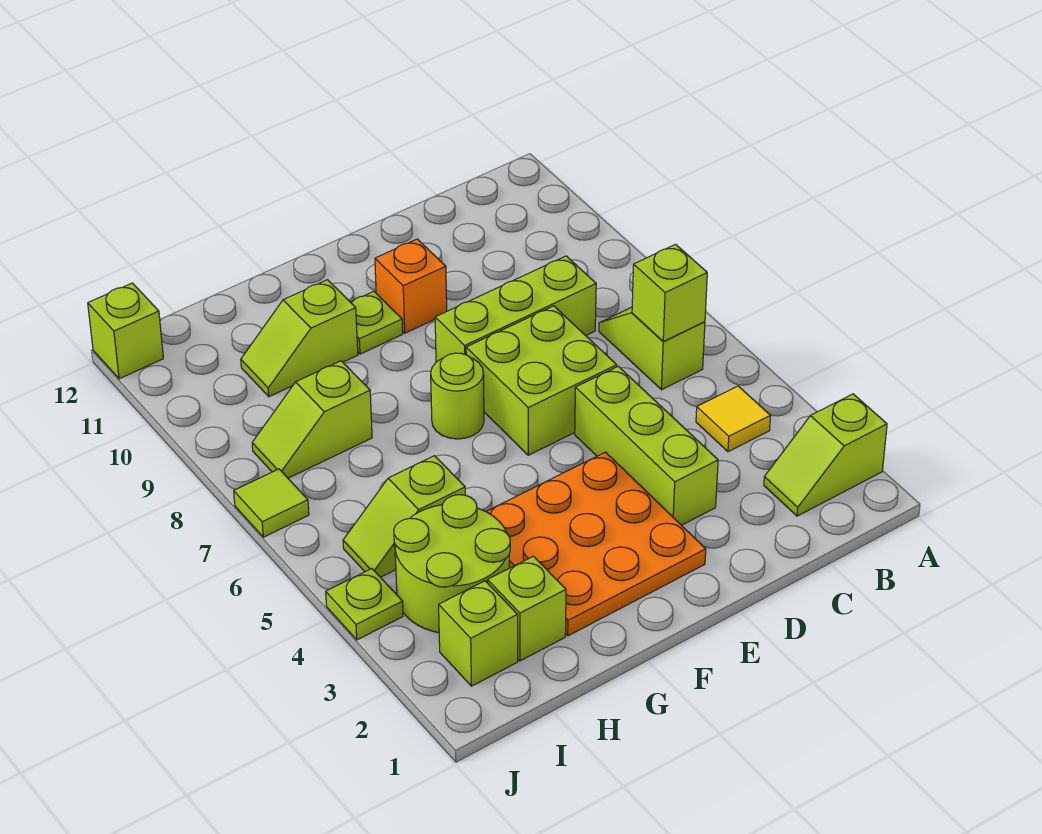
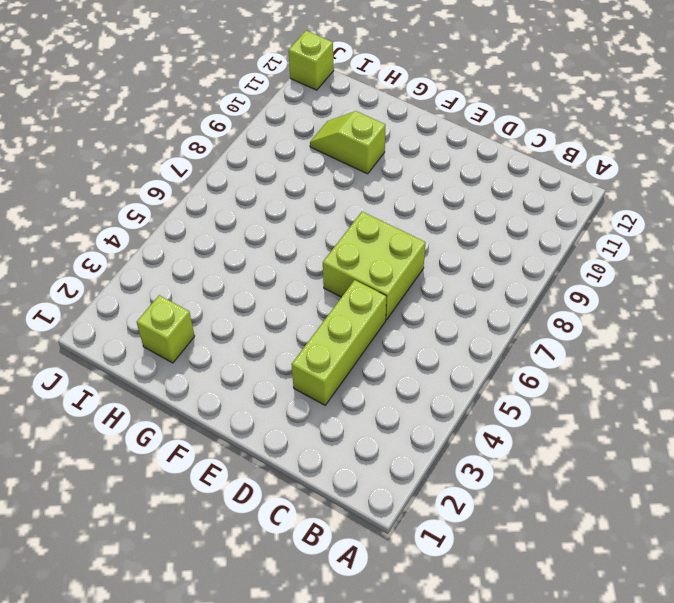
none -> lime slope A2:B2 level 1 top A
none -> yellow tile B4 level 1
none -> lime slope B6:B7 level 1 top 6

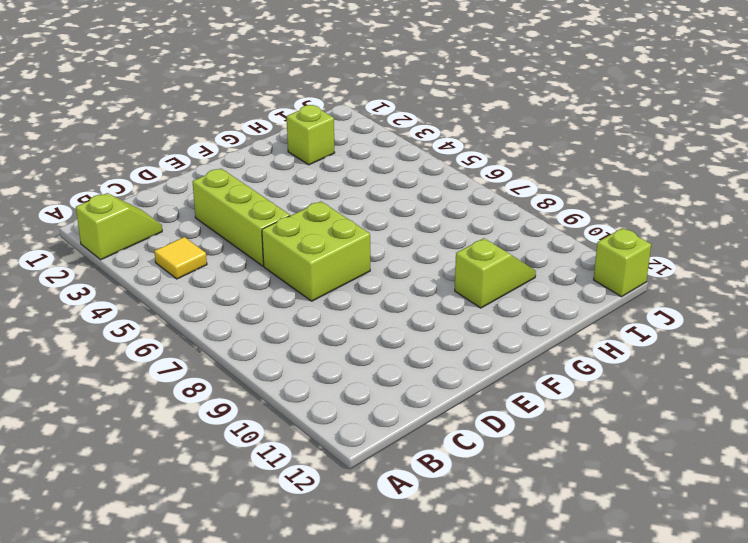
none -> lime slope B6:B7 level 1 top 6
none -> lime brick C8:E8 level 1
none -> orange plate E2:G4 level 1

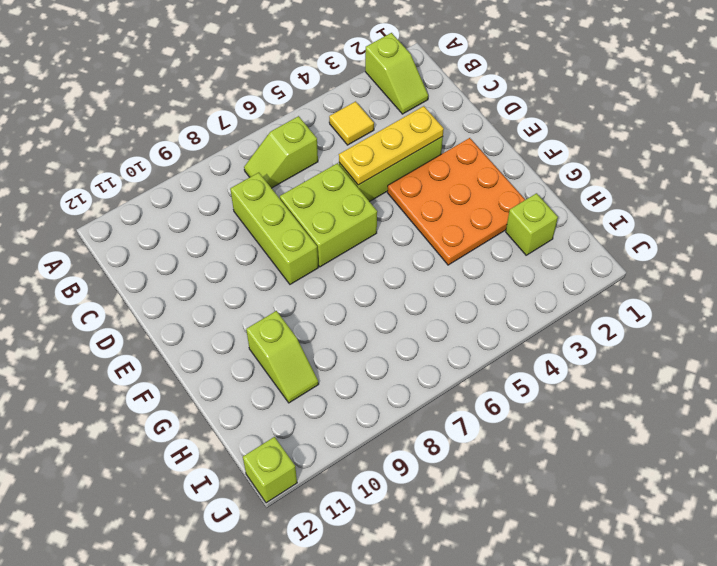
yellow plate D3:D5 level 2 -> none
none -> orange brick E10 level 1
none -> lime round brick F7 level 1
none -> lime plate F10 level 1

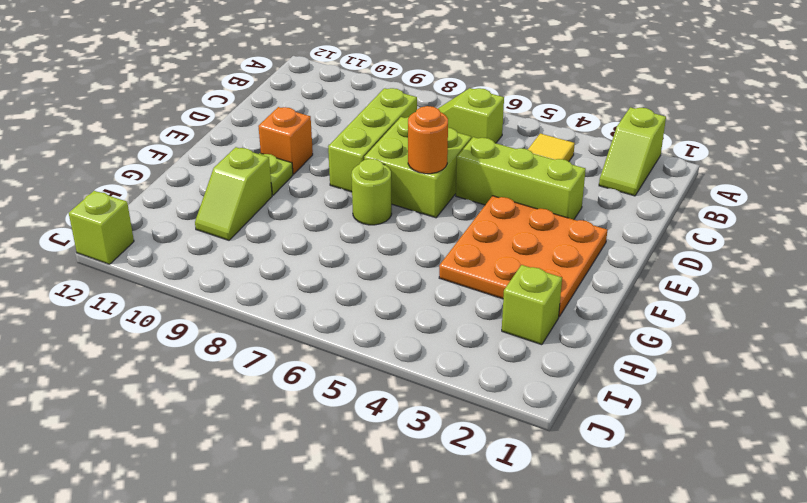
orange round brick E6 level 2 -> none
none -> lime round brick H3:I4 level 1
none -> lime slope H5:I5 level 1 top H
none -> lime slope H8:I8 level 1 top H

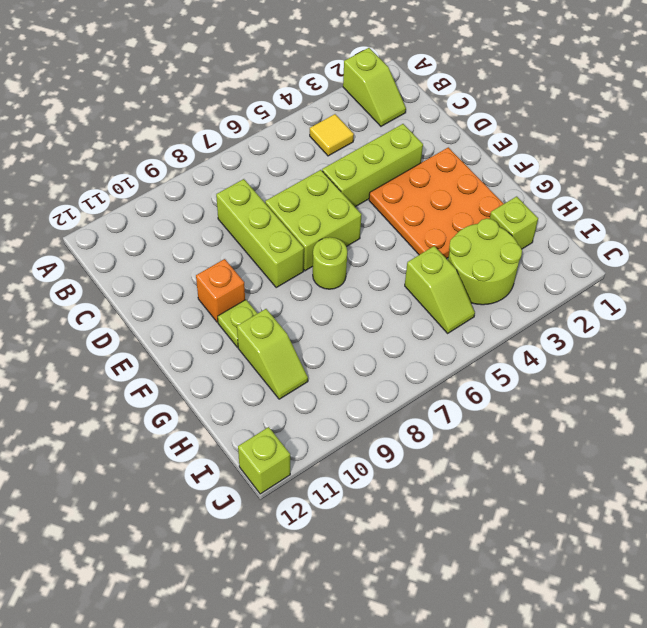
none -> lime slope B6:B7 level 1 top 6
none -> lime slope H8:I8 level 1 top H
none -> lime brick I2 level 1

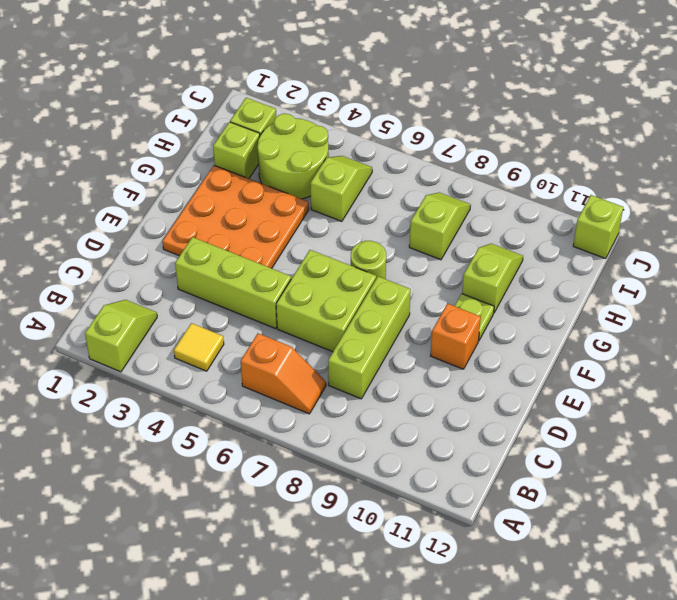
orange slope B6:B7 level 1 top 6 -> lime slope B6:B7 level 1 top 6
none -> lime plate J4 level 1
none -> lime tile J7 level 1
none -> lime brick B6 level 2

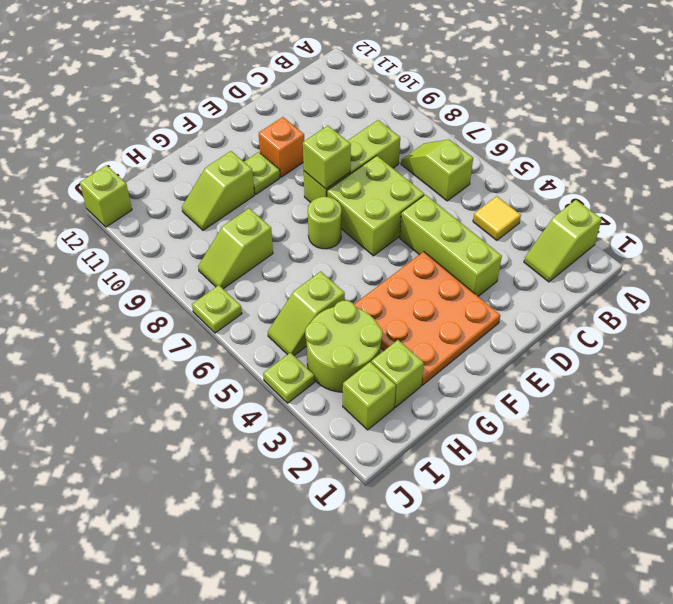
lime brick E8 level 2 -> lime brick B6 level 2
lime plate J7 level 1 -> lime tile J7 level 1

